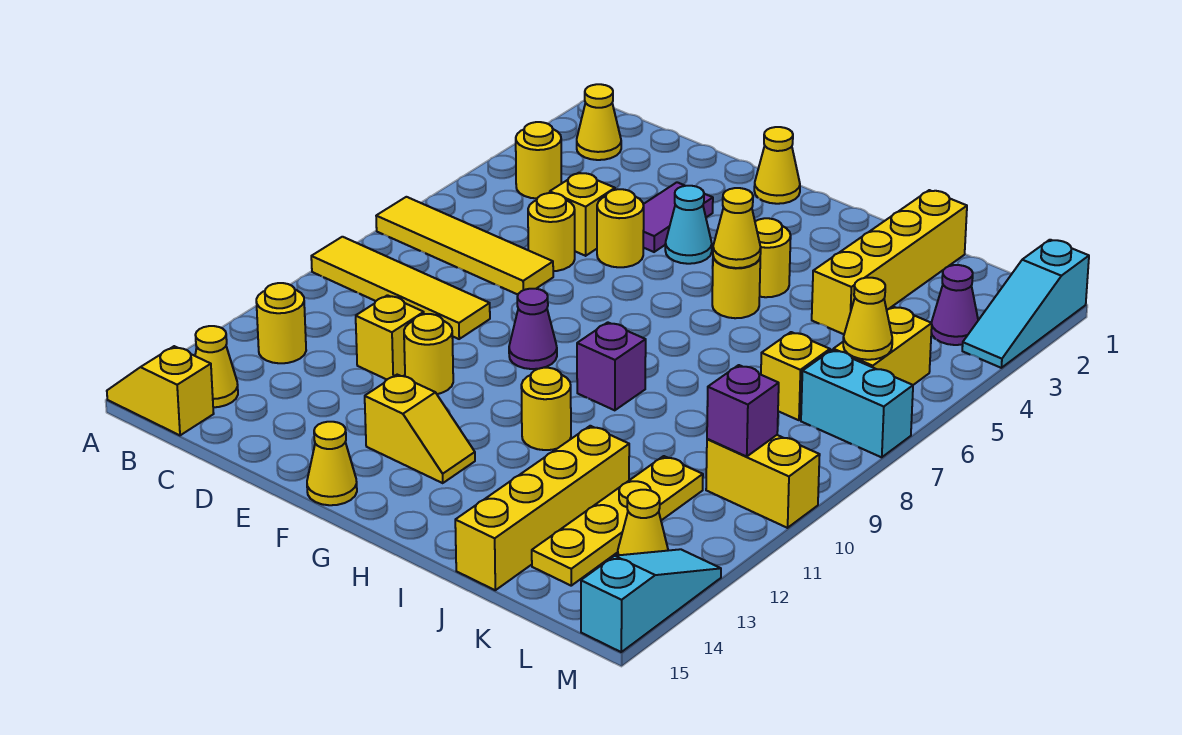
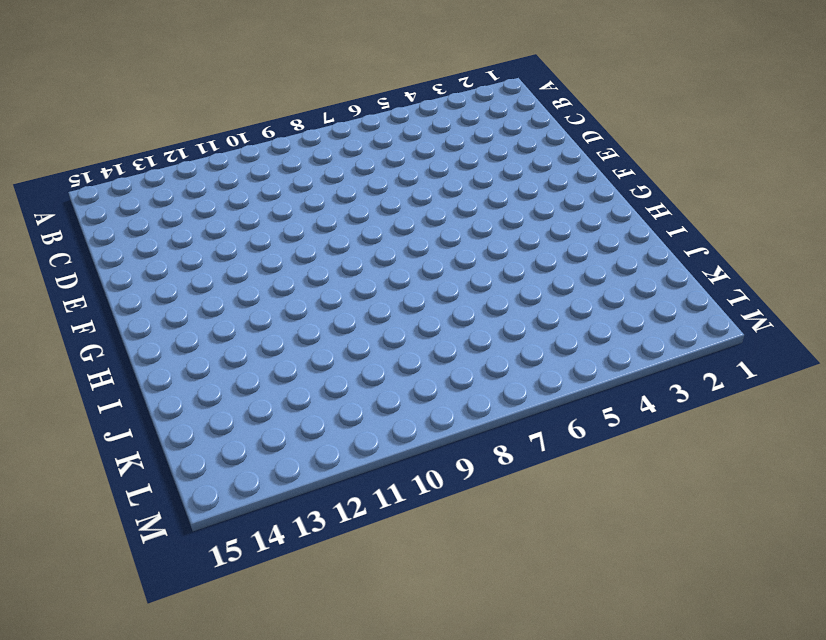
none -> yellow tile A7:D7 level 1
none -> yellow tile A9:D9 level 1
none -> yellow slope A15:B15 level 1 top B
none -> yellow cone B2 level 1

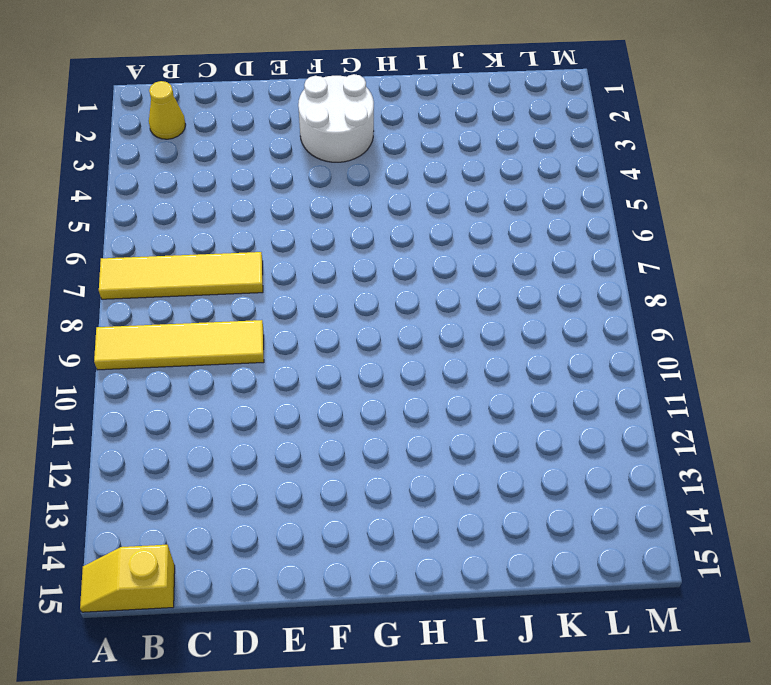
white round brick F2:G3 level 1 -> none
none -> yellow round brick B4 level 1
none -> yellow round brick B12 level 1
none -> yellow cone B14 level 1
none -> yellow brick D5 level 1

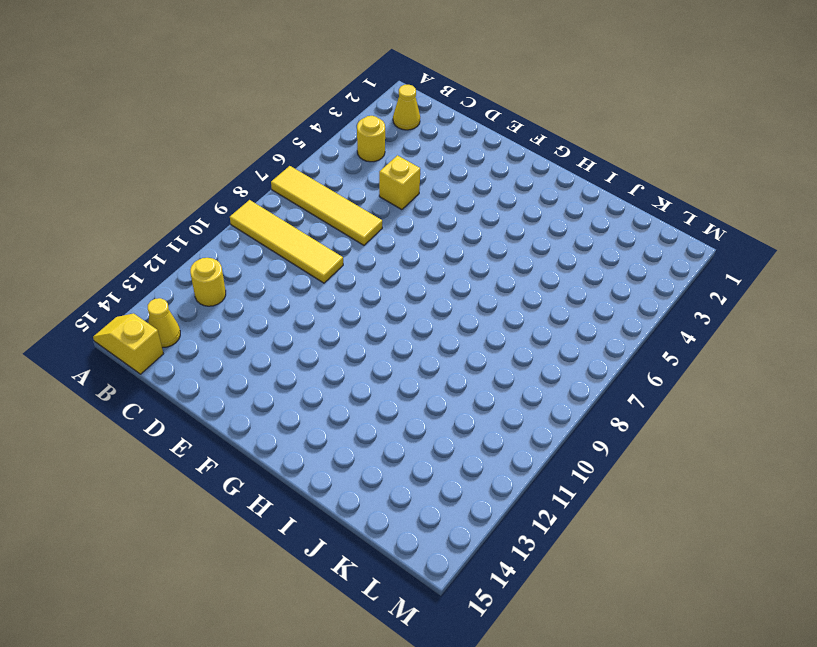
none -> yellow round brick D6 level 1
none -> yellow brick D11 level 1
none -> purple tile E3:E4 level 1
none -> yellow round brick E5 level 1

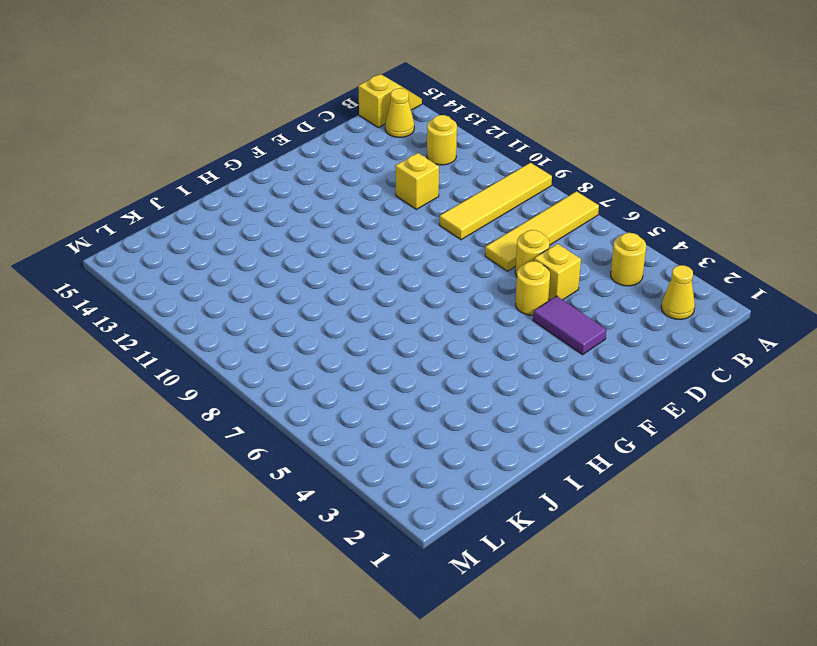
none -> yellow round brick E11 level 1
none -> yellow cone F1 level 1
none -> cyan cone F4 level 1
none -> purple cone F9 level 1

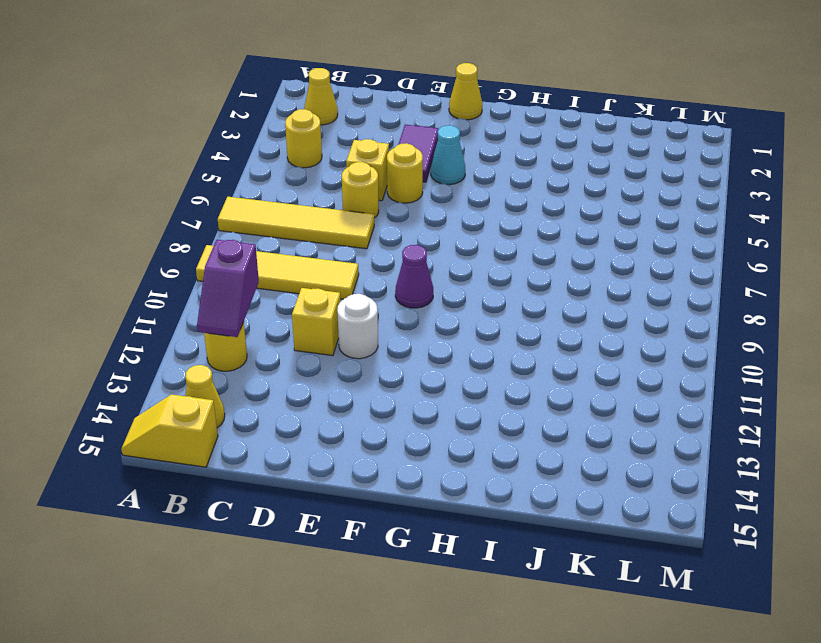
purple slope B11:B12 level 2 top 11 -> none
white round brick E11 level 1 -> yellow round brick E11 level 1
none -> yellow slope F13:G13 level 1 top F
none -> yellow cone F15 level 1
none -> yellow round brick H4 level 1
none -> yellow round brick H5 level 1

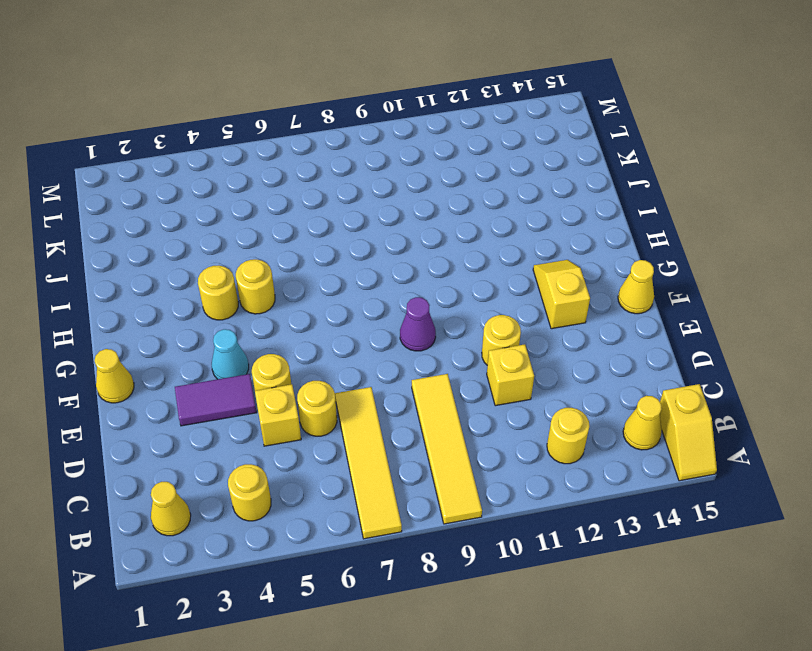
none -> purple brick H9 level 1
none -> yellow round brick H11 level 1
none -> yellow brick J1:J4 level 1
none -> yellow brick J12:J15 level 1

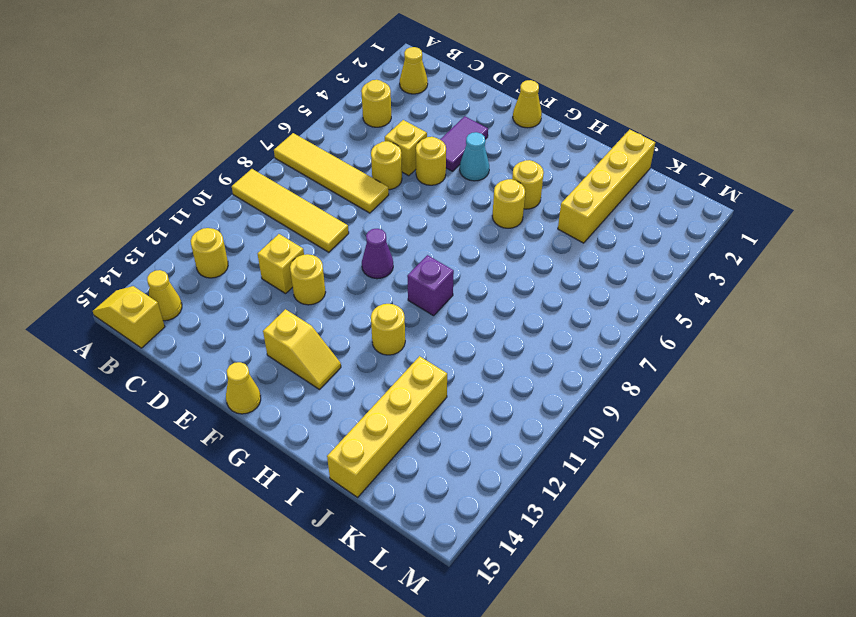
none -> yellow brick K7 level 1
none -> yellow plate K11:K14 level 1
none -> purple cone L3 level 1
none -> yellow brick L5:L6 level 1

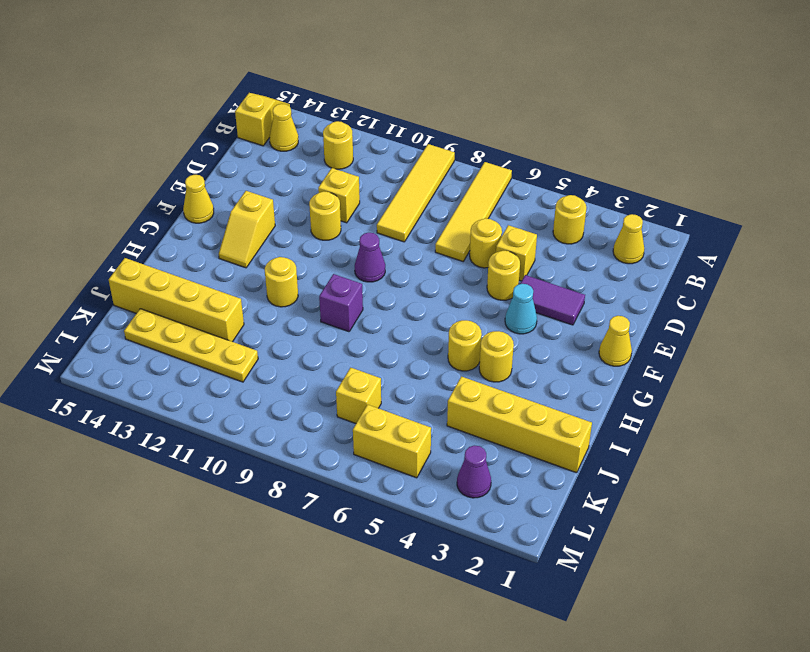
none -> cyan brick L7:M7 level 1
none -> yellow brick L10:M10 level 1
none -> yellow cone L13 level 1
none -> cyan slope M1:M3 level 1 top 1

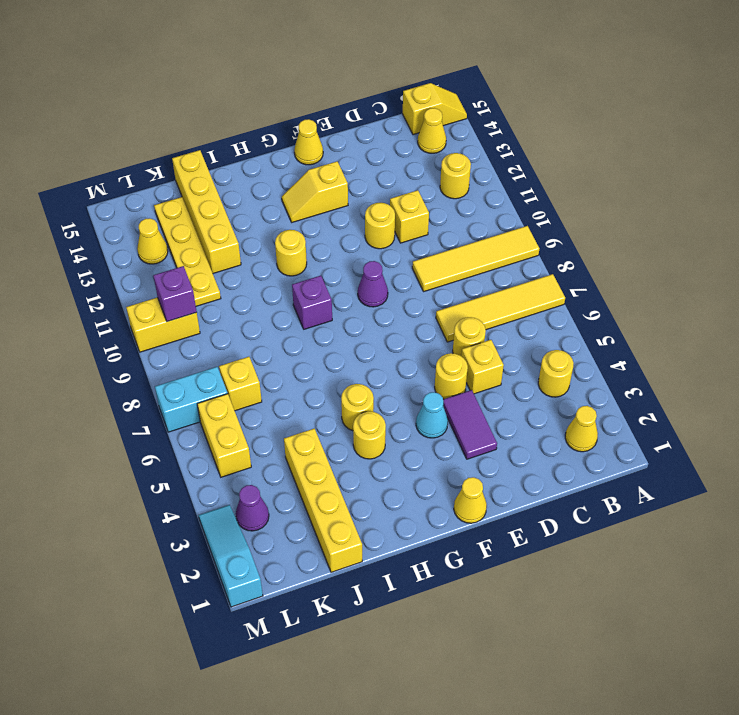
none -> cyan slope M13:M15 level 1 top 15
none -> yellow cone H5 level 2
none -> yellow cone L6 level 2

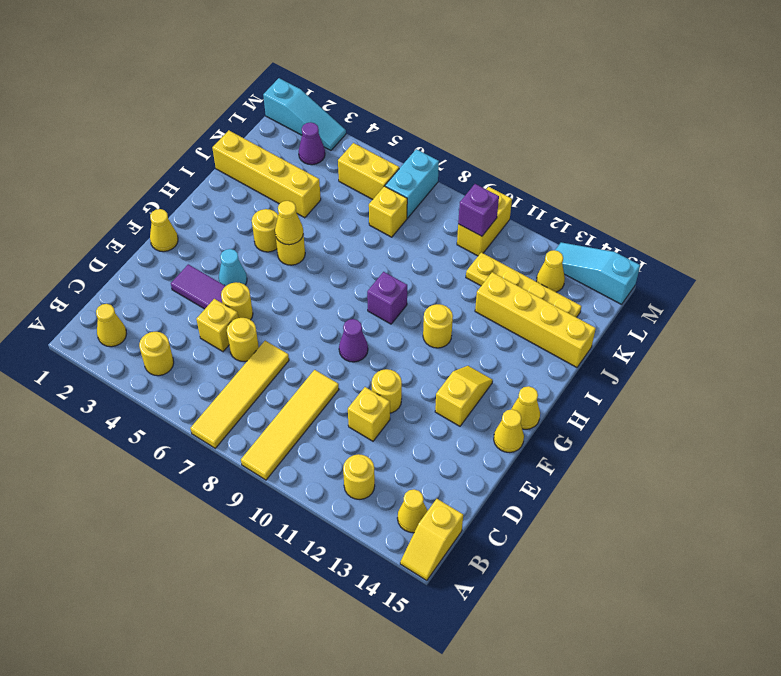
yellow cone G15 level 1 -> yellow cone L6 level 2

